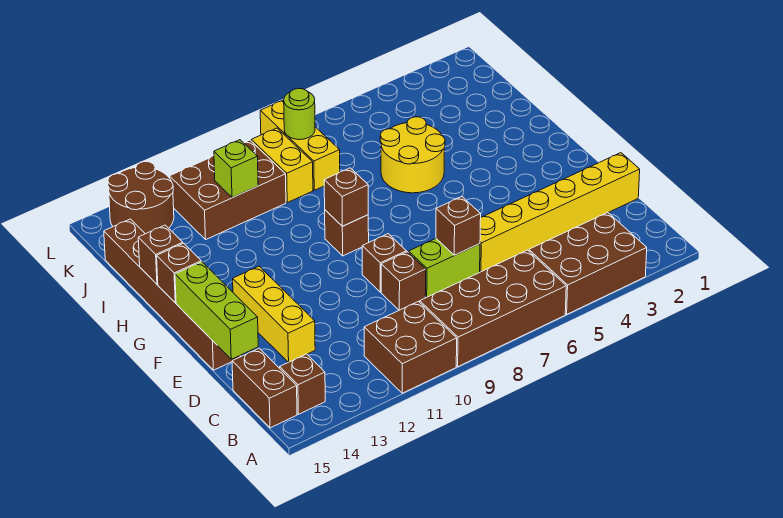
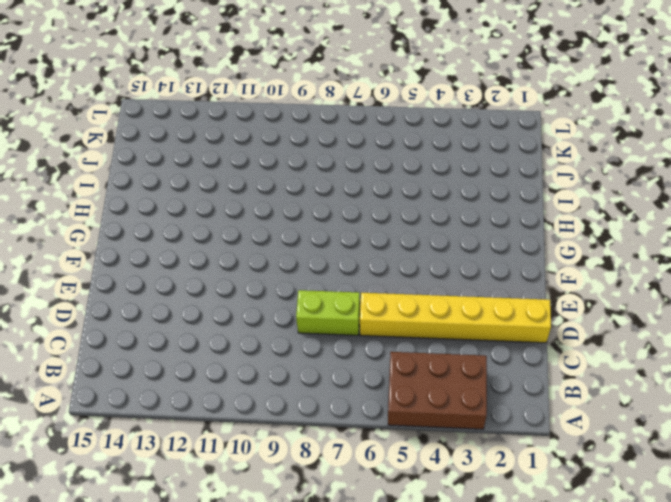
none -> brown brick A6:B9 level 1
none -> brown brick A10:B11 level 1
none -> brown brick B14 level 1

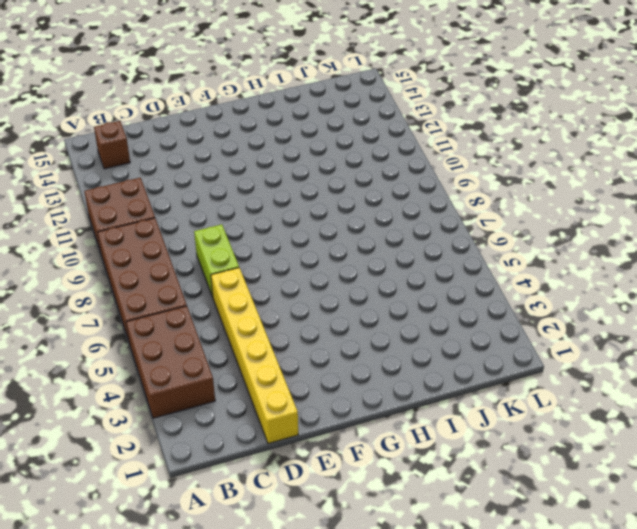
none -> brown brick B15:C15 level 1
none -> brown brick D9 level 1
none -> yellow brick D13:F13 level 1

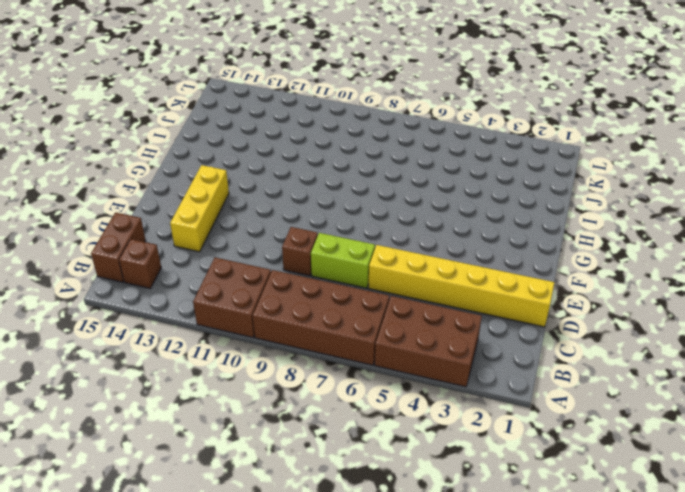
none -> brown brick E9 level 1
none -> brown brick E15:J15 level 1
none -> brown brick G9 level 1

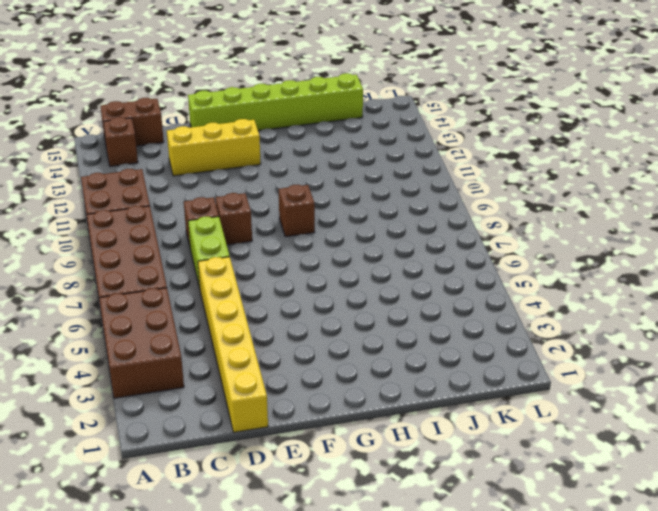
lime brick E15:J15 level 1 -> brown brick E15:J15 level 1
none -> yellow round brick H5:I6 level 1
none -> yellow brick J8:L8 level 1
none -> yellow brick J9:K9 level 1

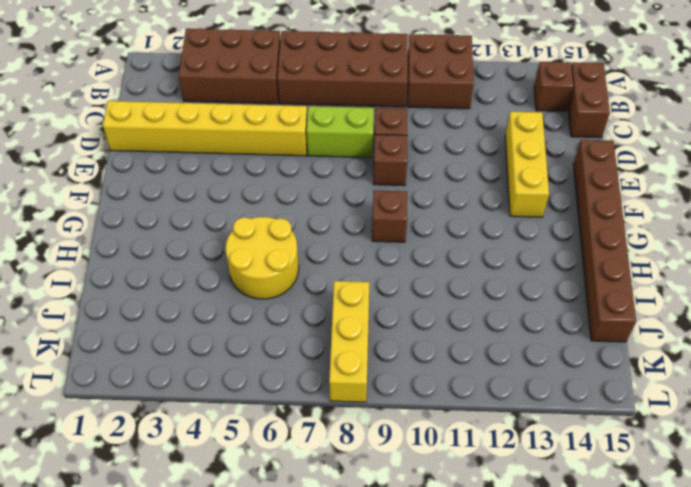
none -> yellow brick J9:K9 level 1
none -> brown brick J10:K12 level 1
none -> brown round brick K13:L14 level 1

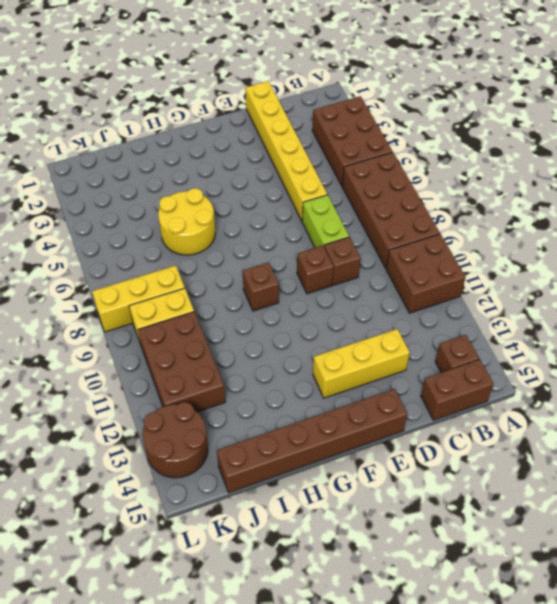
none -> brown brick D7 level 2
none -> lime brick D15:F15 level 2
none -> brown brick G9 level 2

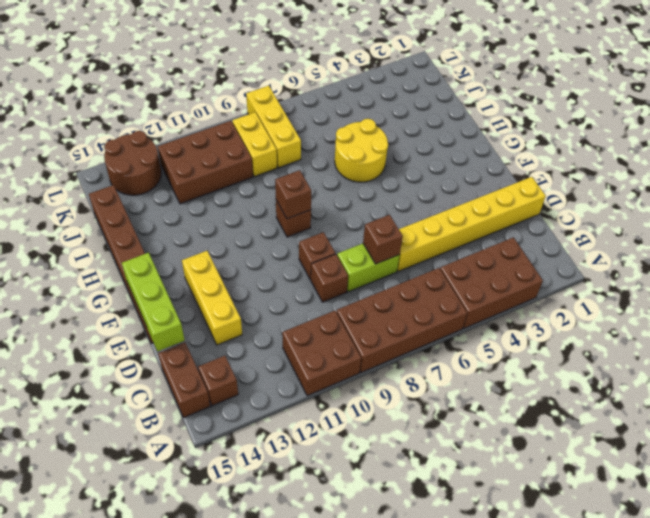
none -> brown brick G15 level 2
none -> brown brick H15 level 2
none -> lime brick J11 level 2

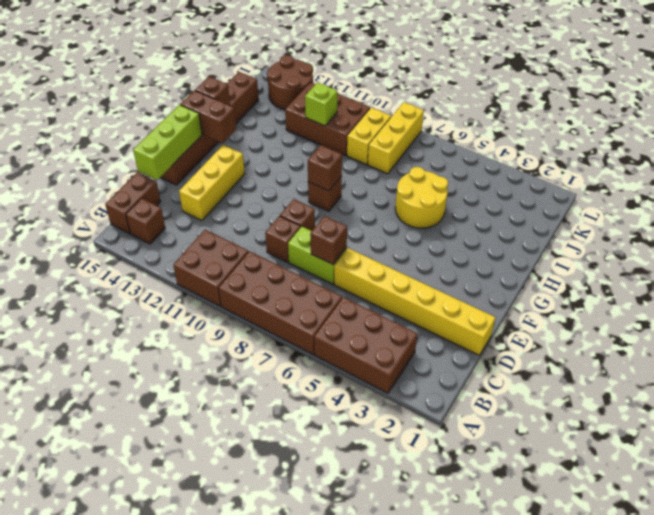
brown brick G14:G15 level 2 -> brown brick G15 level 2
none -> lime round brick K8 level 2

